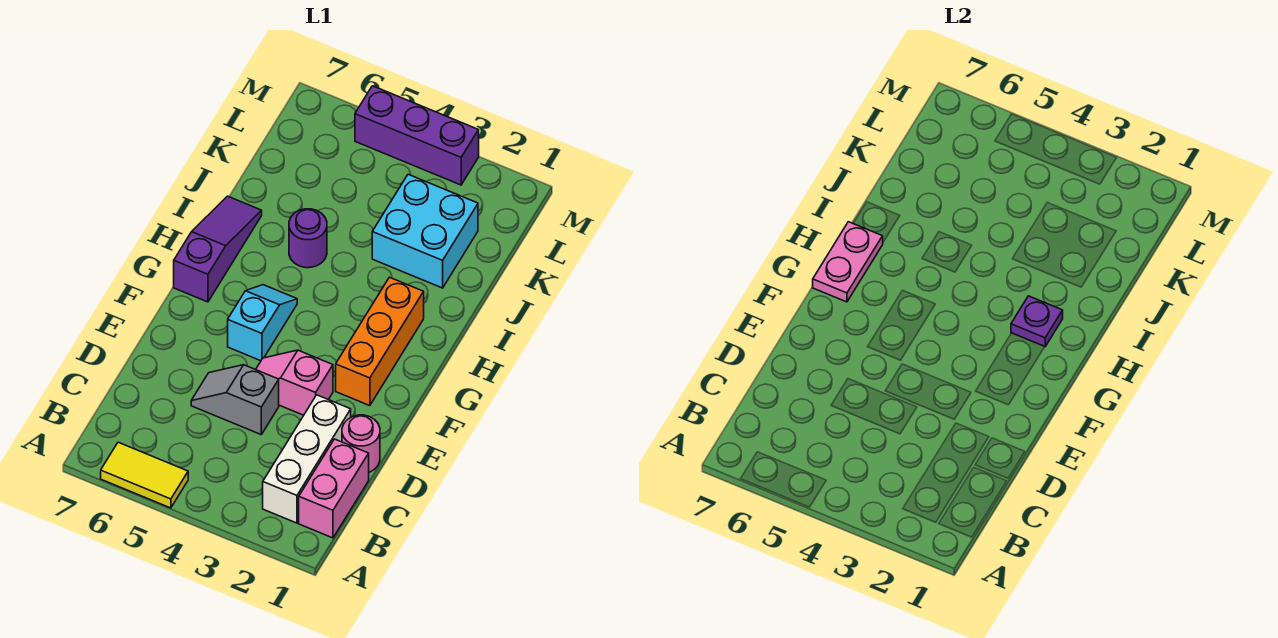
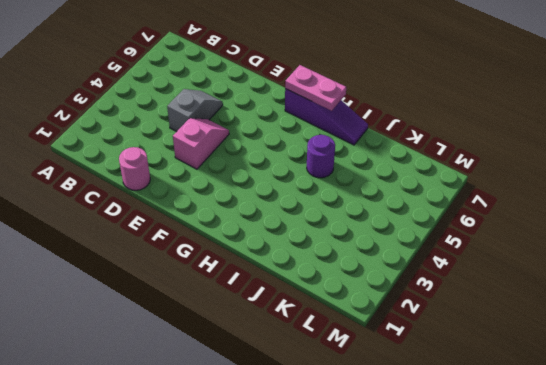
none -> yellow tile A5:A6 level 1
none -> pink brick B1:C1 level 1
none -> white brick B2:D2 level 1

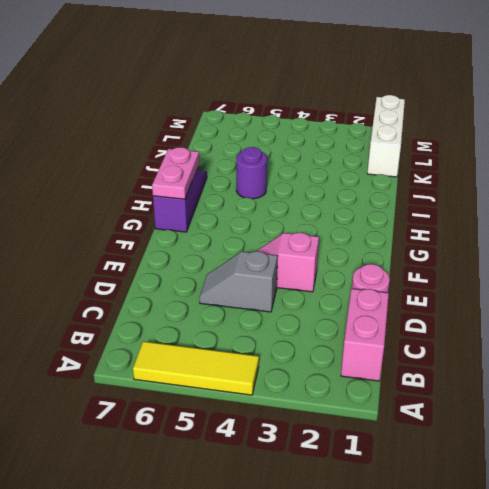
yellow tile A4:A6 level 1 -> yellow tile A5:A6 level 1
white brick K1:M1 level 1 -> white brick B2:D2 level 1
none -> orange brick F2:H2 level 1
none -> cyan slope F5:G5 level 1 top F
none -> cyan brick J2:K3 level 1

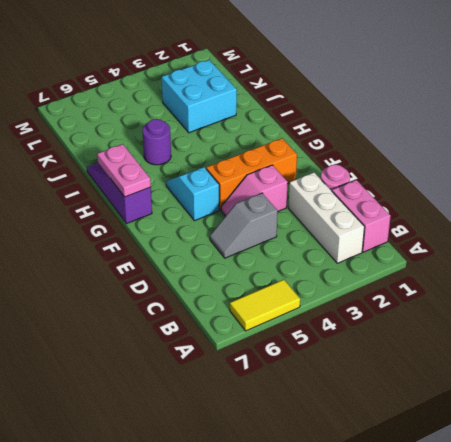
orange brick F2:F4 level 1 -> orange brick F2:H2 level 1
none -> purple brick M3:M5 level 1
none -> purple plate H2 level 2

